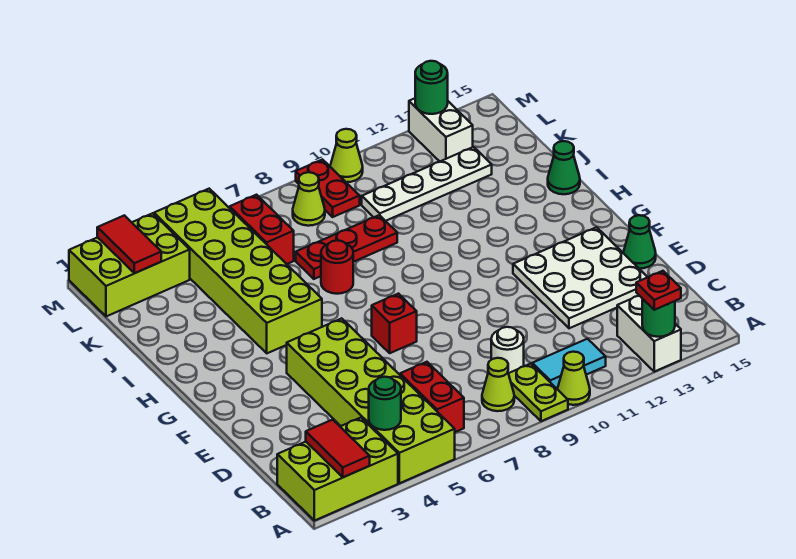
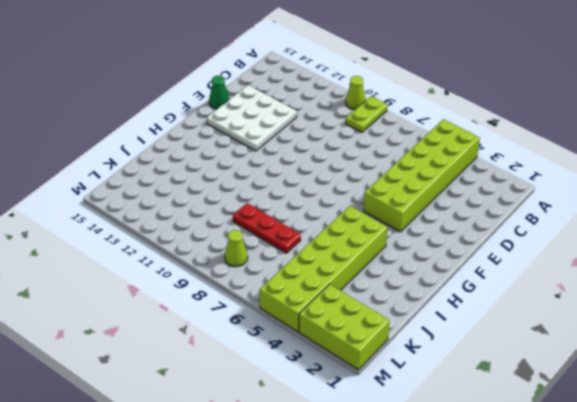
none -> lime brick A1:B3 level 1
none -> white brick A13:B13 level 1
none -> red brick B6:C6 level 1

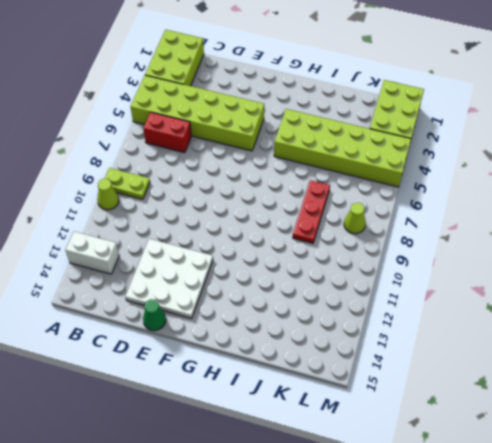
none -> lime cone B8 level 1
none -> cyan tile B10:B11 level 1
none -> white round brick C9 level 1

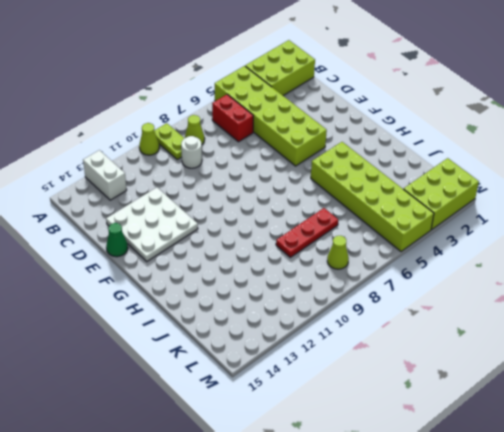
none -> cyan tile B10:B11 level 1
none -> red brick F7 level 1
none -> red round brick I7 level 1

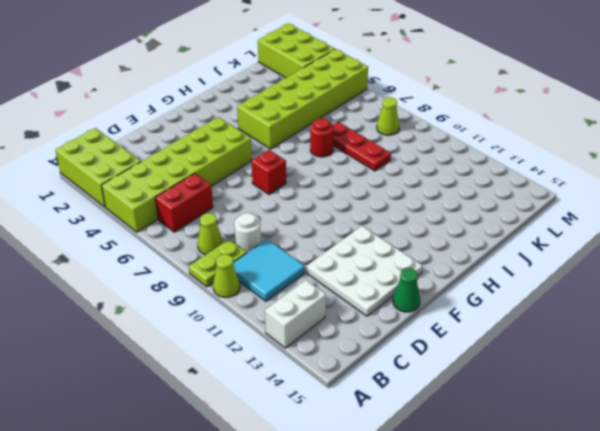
cyan tile B10:C11 level 1 -> cyan tile B10:B11 level 1
none -> green cone I15 level 1
none -> red brick K6:L6 level 1
none -> white plate K10:K13 level 1

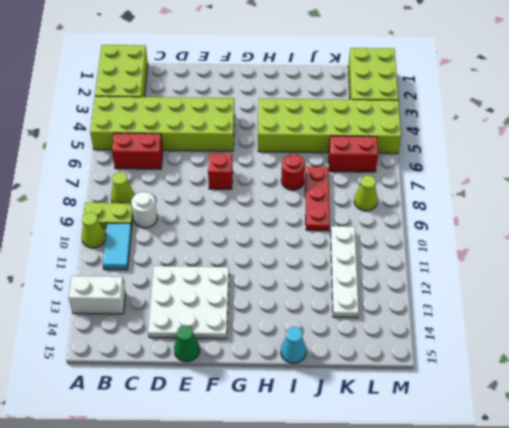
cyan cone I15 level 1 -> green cone I15 level 1
none -> red plate L9:M9 level 1
none -> white brick L13:M13 level 1
none -> lime cone M10 level 1

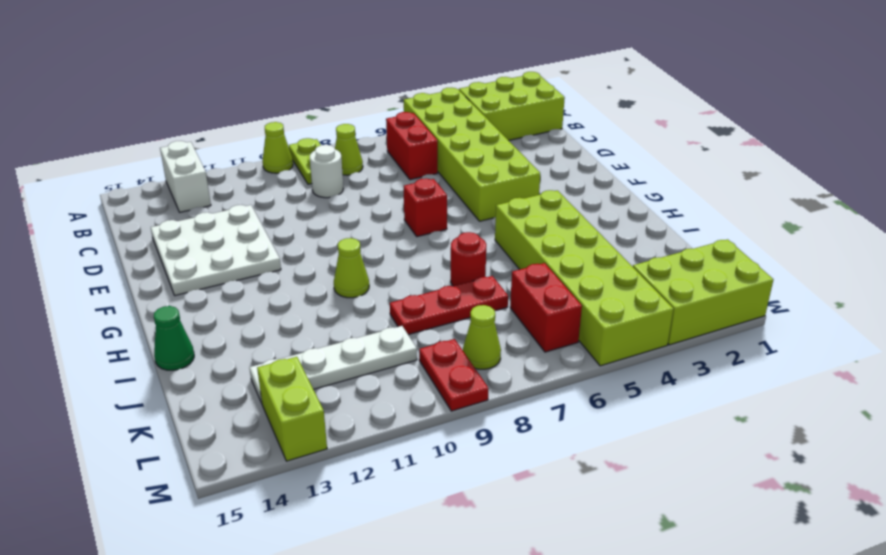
lime cone H10 level 1 -> lime cone M10 level 1
lime brick L13:M13 level 1 -> white brick L13:M13 level 1
none -> cyan tile B10:B11 level 1
none -> green cone E15 level 1
none -> red tile A2:B2 level 2

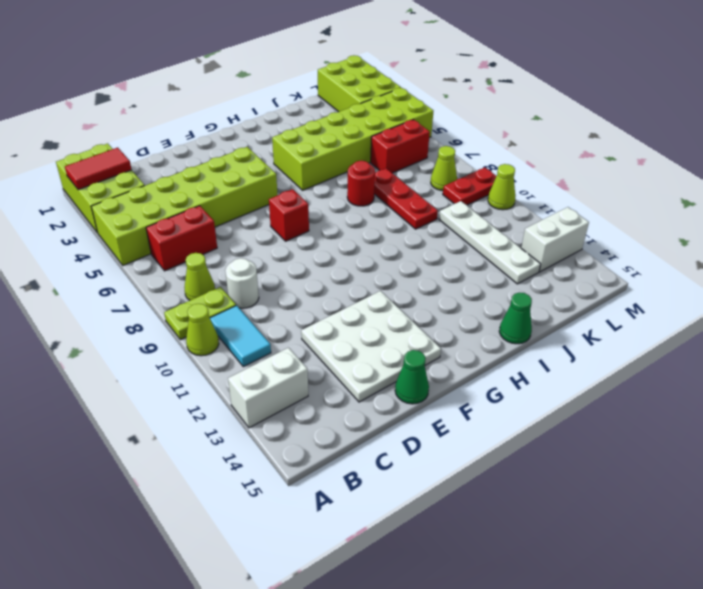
none -> green round brick A13 level 2
none -> green round brick B4 level 2
none -> red tile L2:M2 level 2

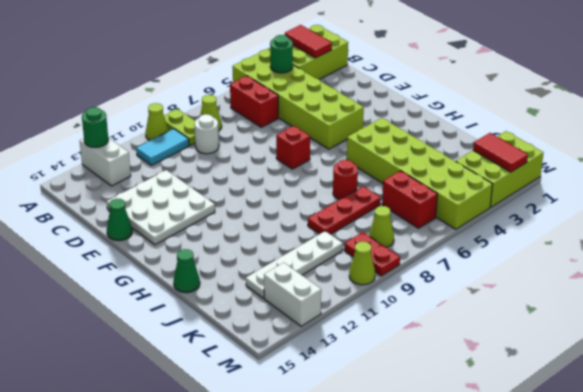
none -> green round brick M13 level 2
none -> red plate A13 level 3

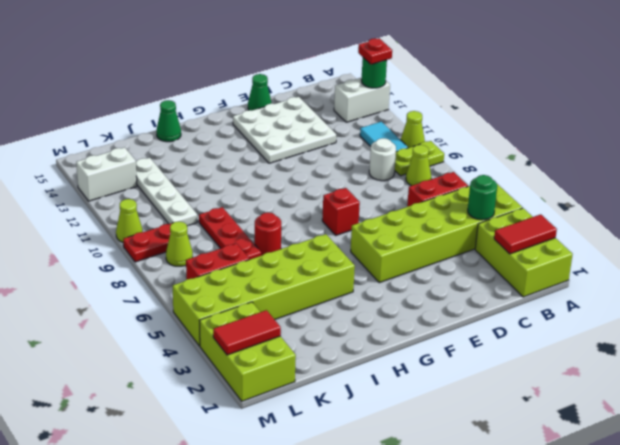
none -> green round brick M13 level 2

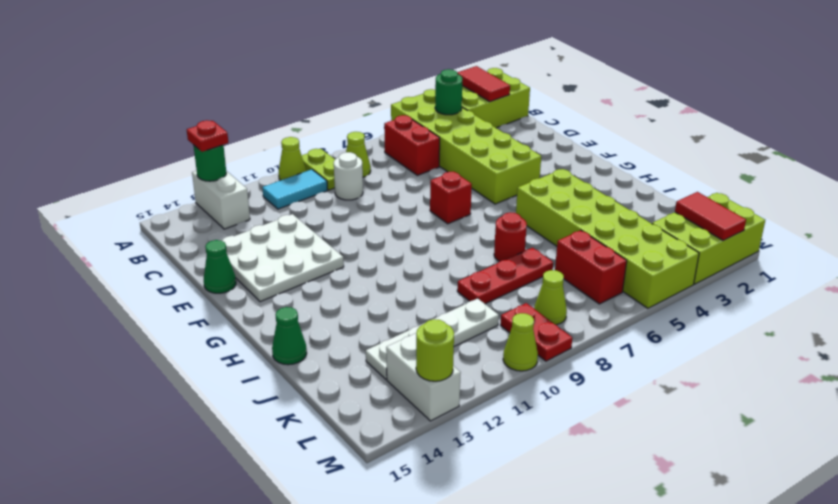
lime round brick M13 level 2 -> green round brick M13 level 2

